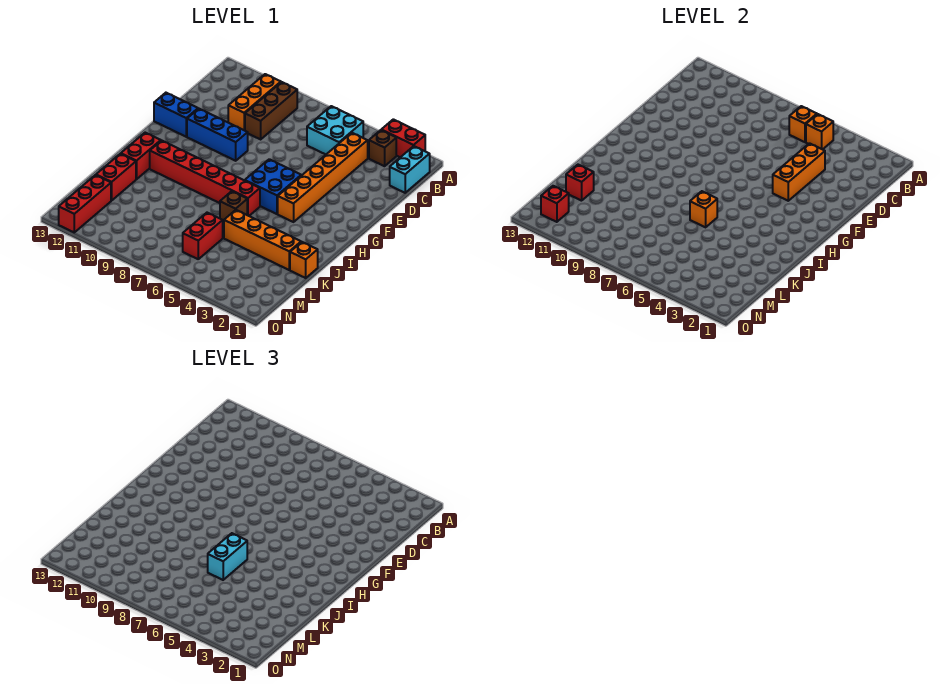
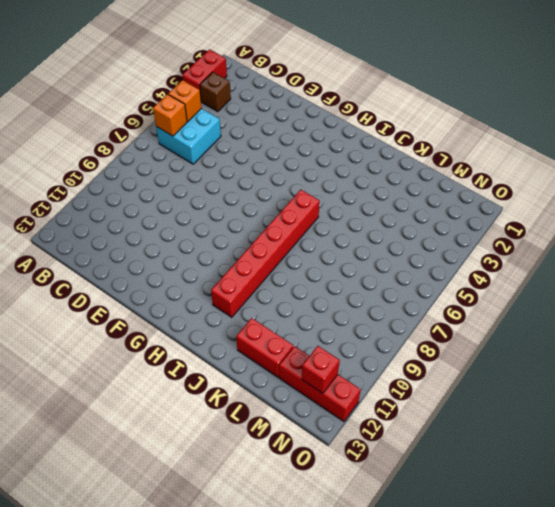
none -> cyan brick B1:C1 level 1
none -> brown brick B9:D9 level 1
none -> orange brick B10:D10 level 1

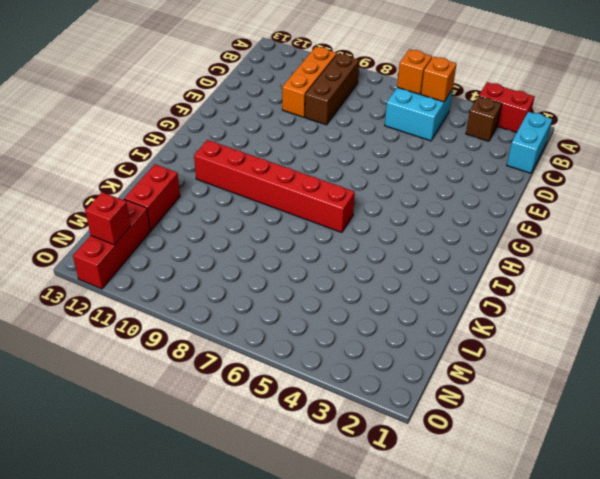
none -> orange brick C4:H4 level 1
none -> blue brick F9:F11 level 1
none -> blue brick F12:F13 level 1

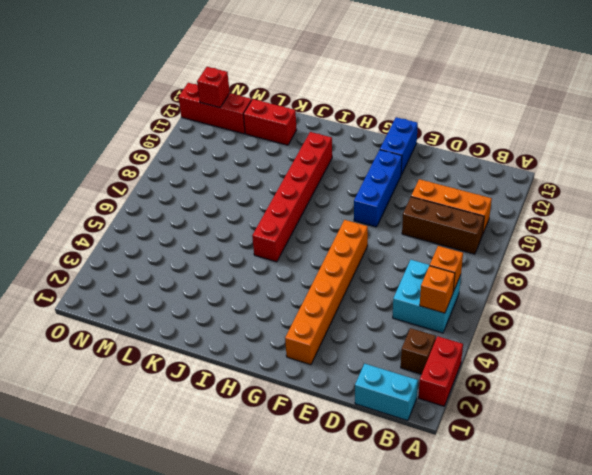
orange brick F2:F7 level 1 -> orange brick C4:H4 level 1
none -> blue brick G5:H6 level 1
none -> red brick I12:J12 level 1
none -> brown brick J6 level 1

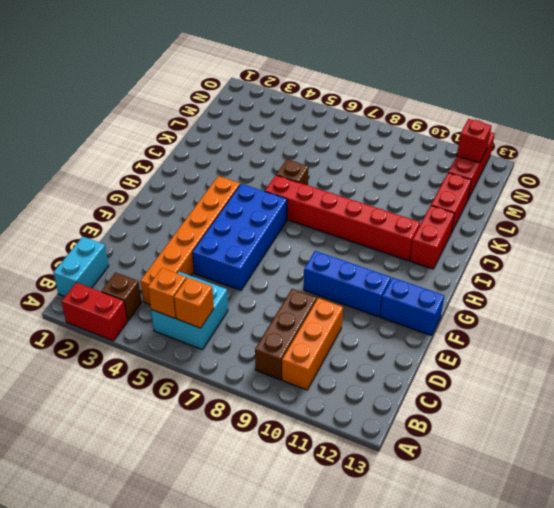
blue brick E5:H6 level 1 -> blue brick G5:H6 level 1
none -> orange brick K1 level 1
none -> orange brick K2:K5 level 1
none -> red brick L6:M6 level 1

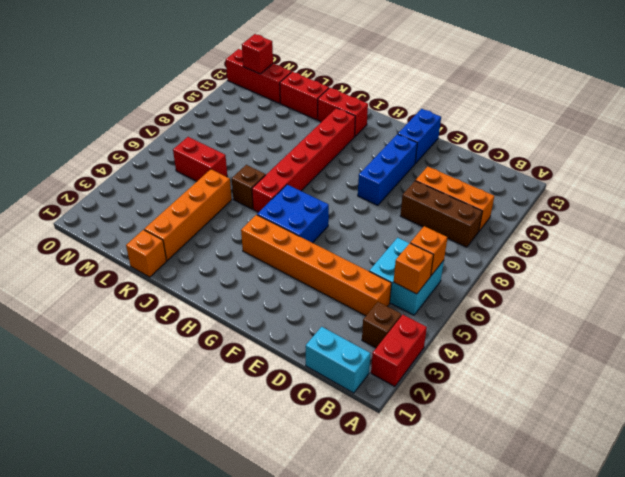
none -> orange brick D4:F4 level 2
none -> orange brick J6 level 2
none -> red brick L12 level 2

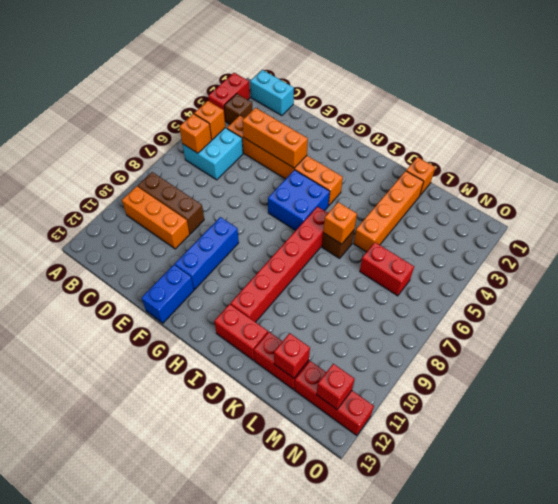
none -> cyan brick J6:K6 level 3

